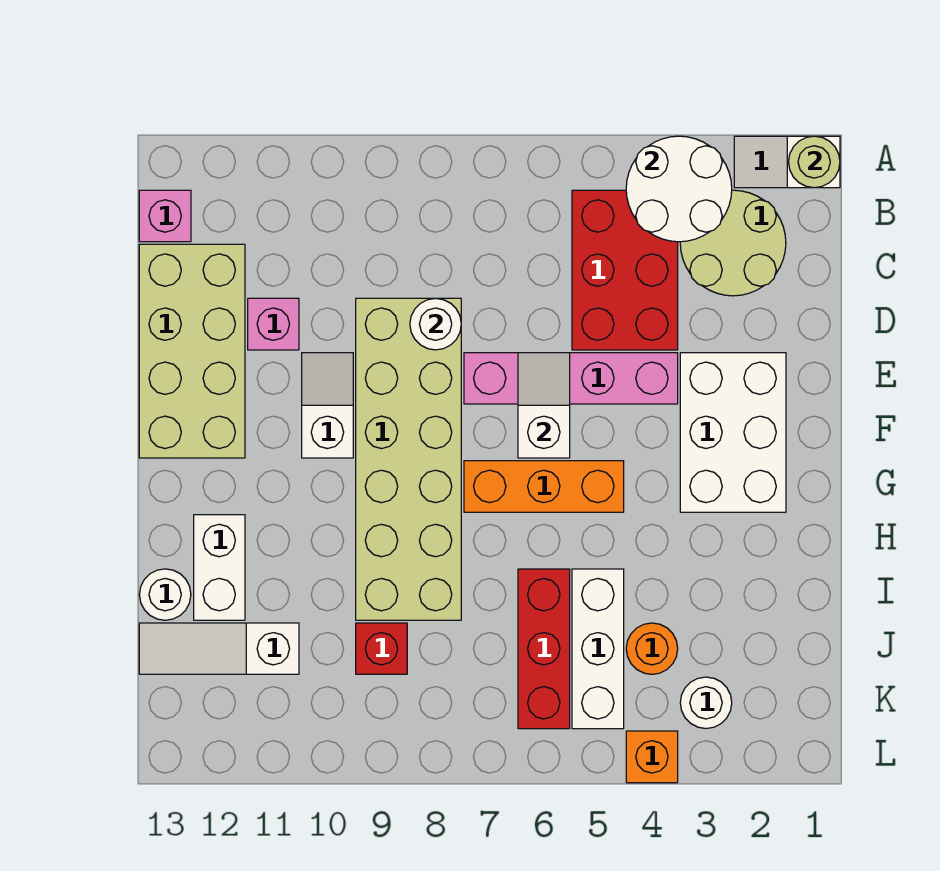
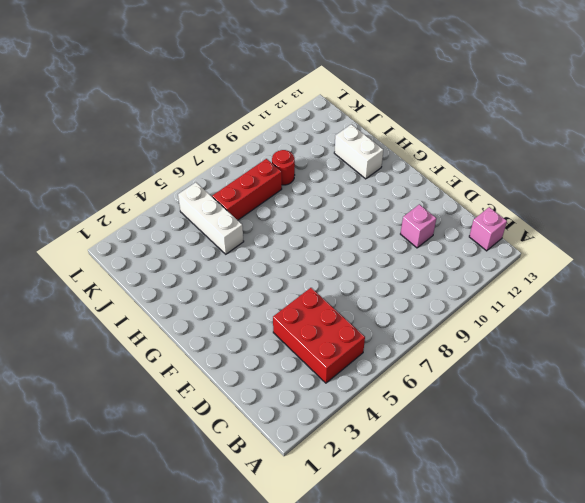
red brick J6:J8 level 1 -> red brick I6:K6 level 1
red round brick J9 level 1 -> red brick J9 level 1
none -> white slope A1:A2 level 1 top 1
none -> tan round brick B2:C3 level 1
none -> tan brick C12:F13 level 1

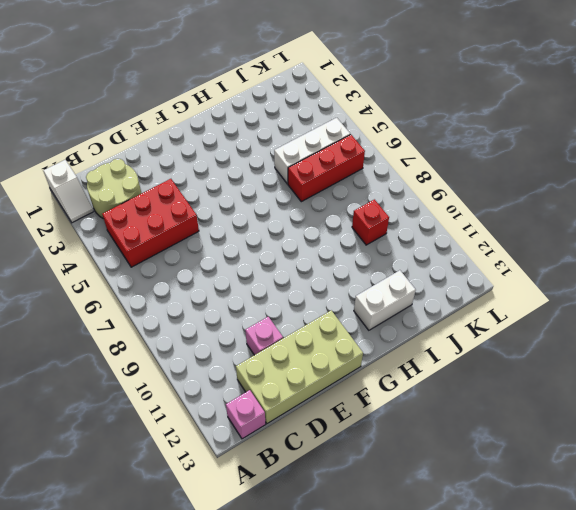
none -> tan brick D8:I9 level 1
none -> white brick E2:G3 level 1
none -> pink brick E4:E7 level 1

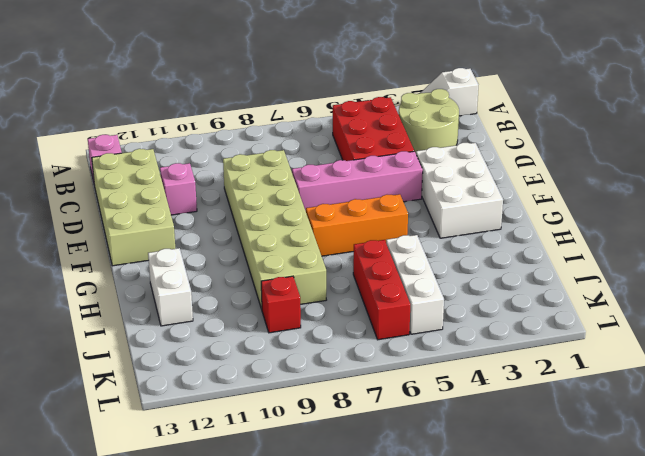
none -> white slope E10:F10 level 1 top F
none -> white round brick I13 level 1
none -> orange round brick J4 level 1

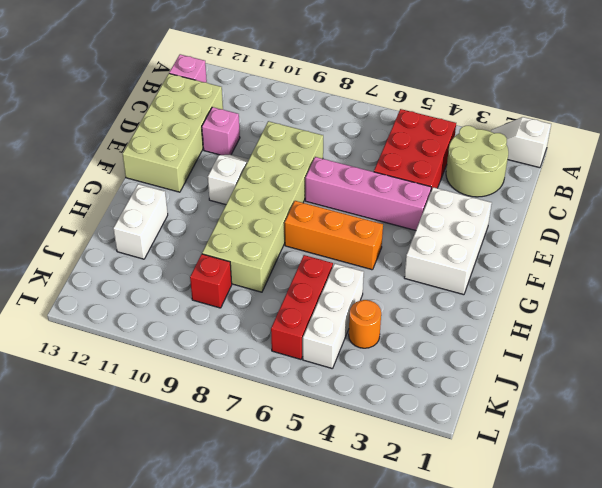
none -> white round brick I13 level 1
none -> white slope J11:J13 level 1 top 11
none -> white round brick K3 level 1

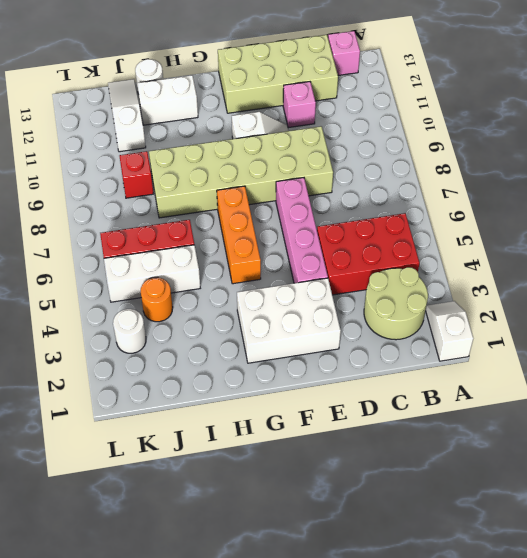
none -> orange brick L4 level 1
none -> tan round brick A1 level 2
none -> white round brick A3:B4 level 2

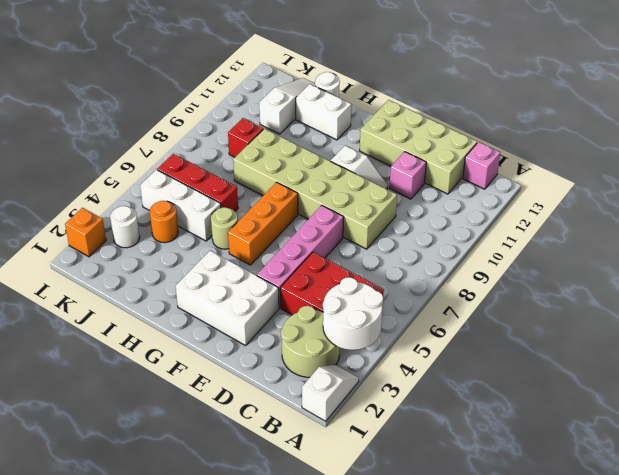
tan round brick H5 level 1 -> tan round brick A1 level 2
orange brick L2 level 1 -> orange brick L4 level 1
none -> white round brick D8 level 2
none -> white slope E6:F6 level 2 top F

